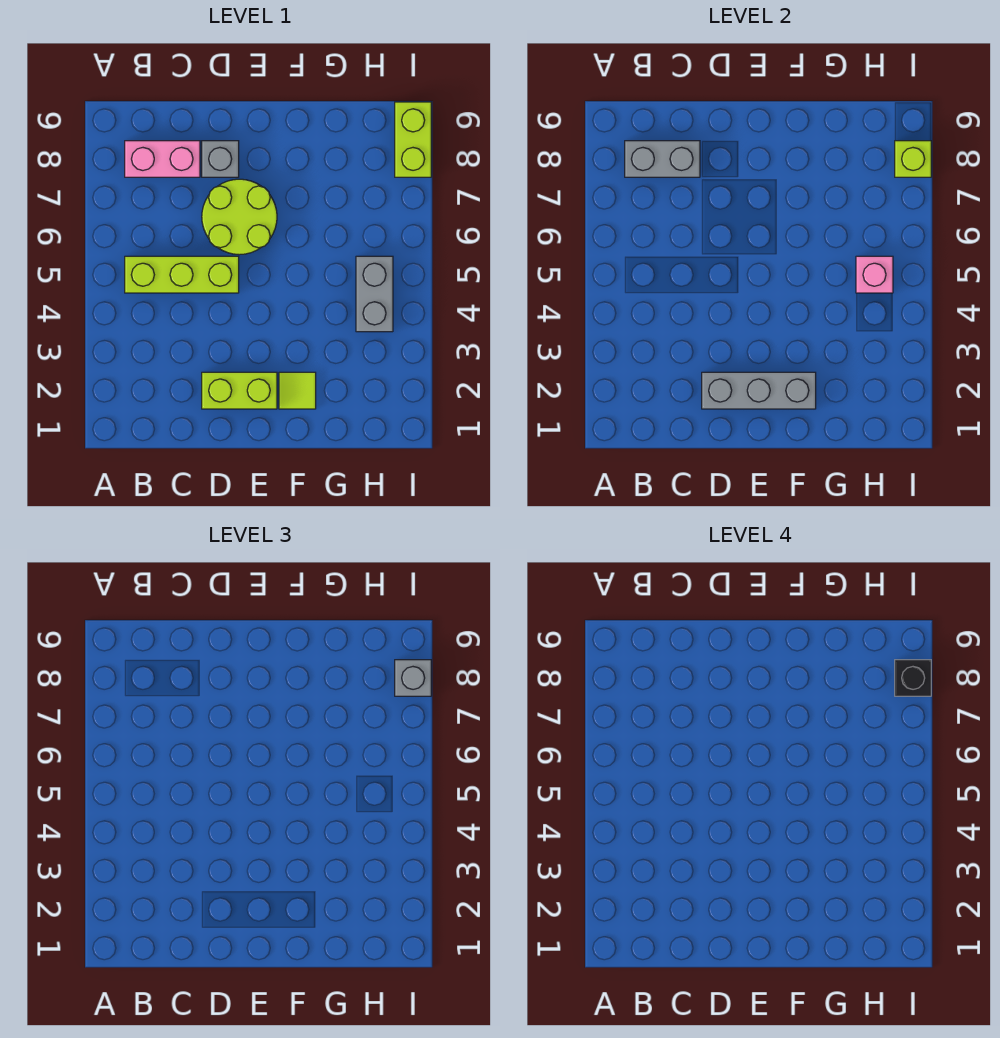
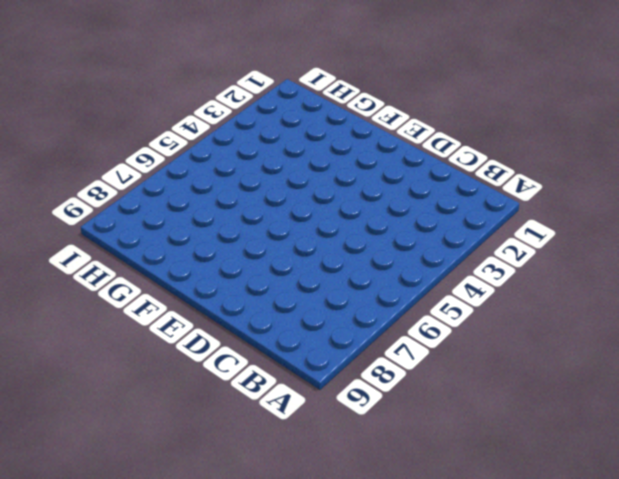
none -> lime brick B5:D5 level 1
none -> pink brick B8:C8 level 1
none -> lime brick D2:E2 level 1

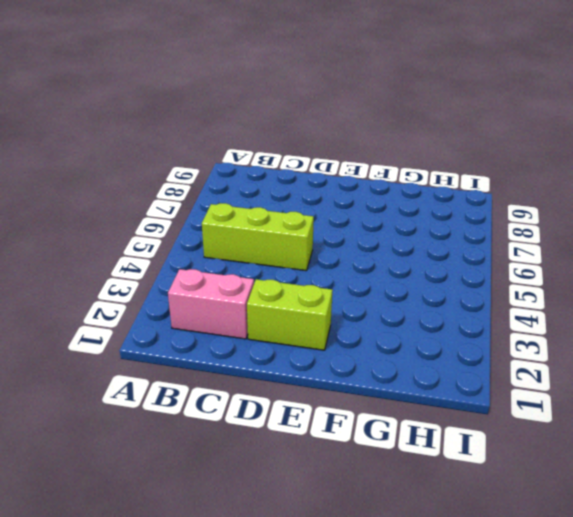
pink brick B2:C2 level 1 -> pink brick B8:C8 level 1
none -> lime round brick D6:E7 level 1
none -> grey brick D8 level 1
none -> lime tile F2 level 1

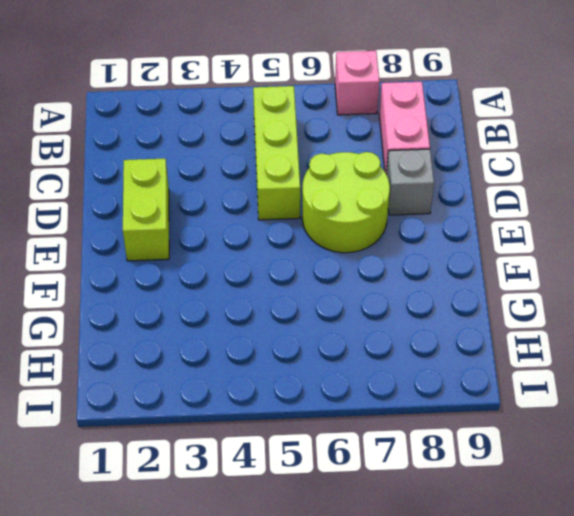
pink brick A7 level 1 -> pink brick H5 level 2
none -> lime tile F2 level 1
none -> grey brick H4:H5 level 1
none -> lime brick I8:I9 level 1

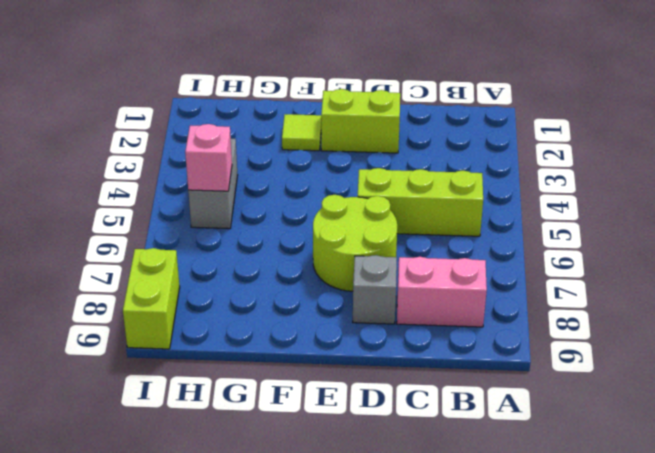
none -> grey brick B8:C8 level 2
none -> grey brick D2:F2 level 2
none -> lime brick I8 level 2

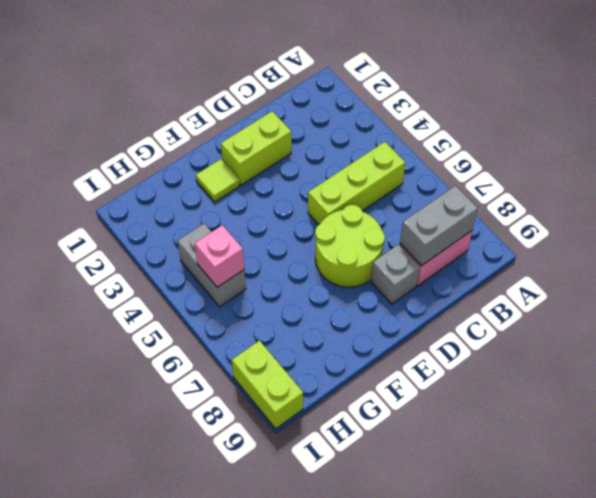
none -> grey brick D2:F2 level 2
none -> lime brick I8 level 2
none -> grey brick I8 level 3

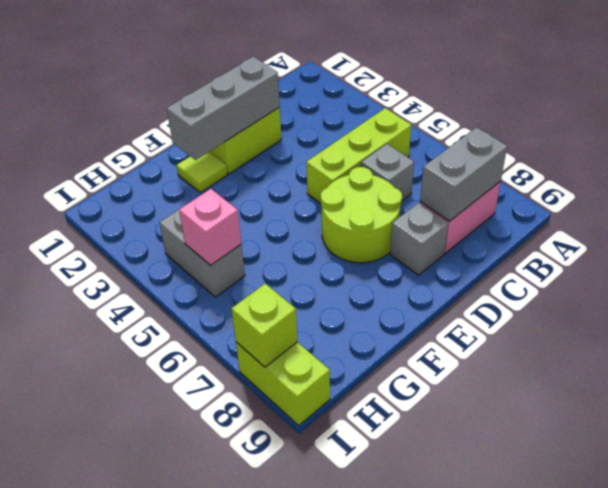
grey brick C6 level 1 -> grey brick I8 level 3
none -> black brick I8 level 4

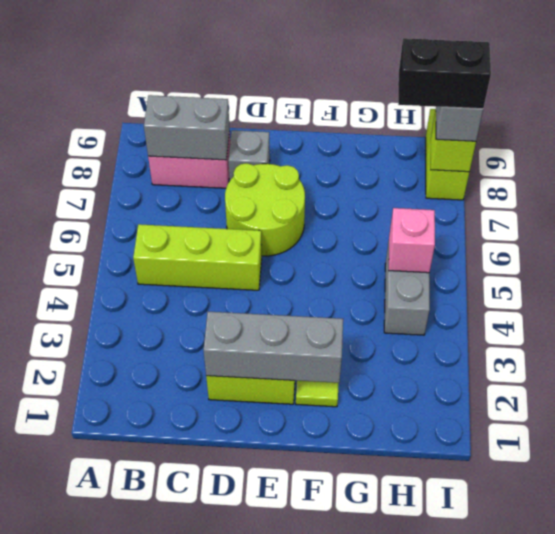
black brick H8:I8 level 4 -> black brick I8 level 4

